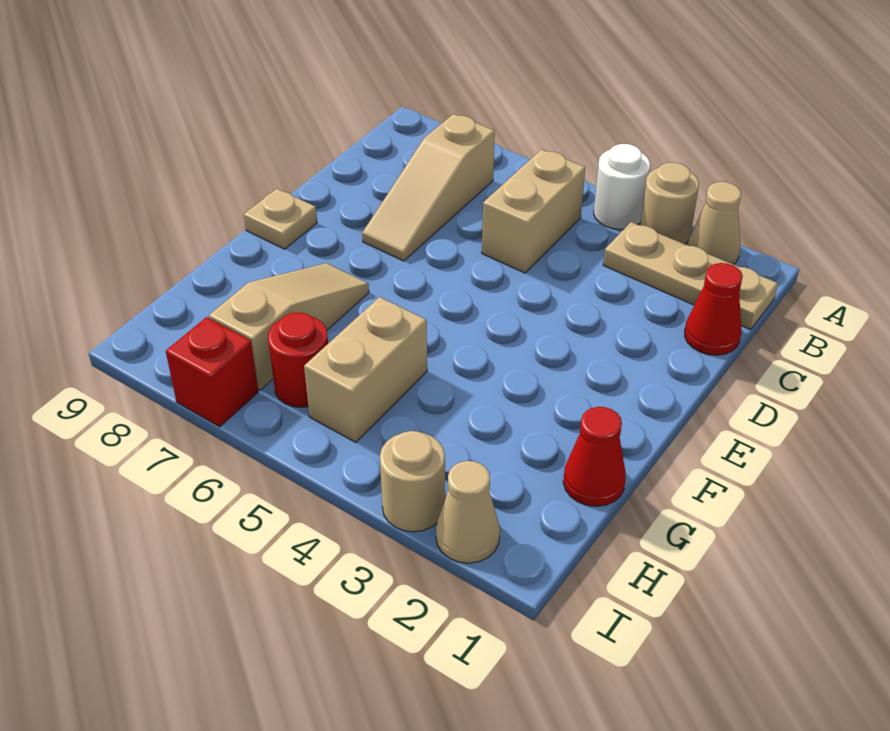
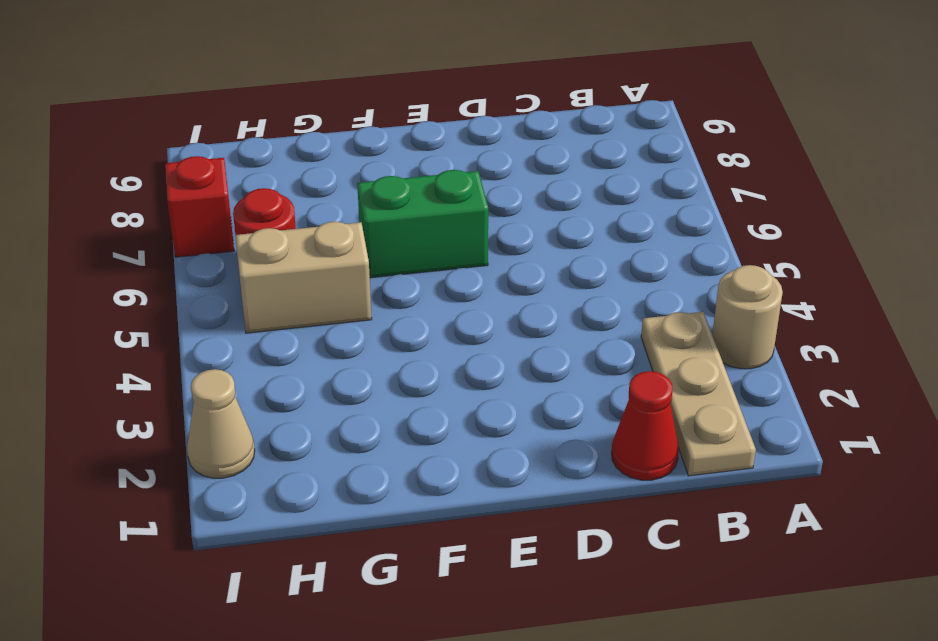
green brick E6:F6 level 1 -> none
none -> tan cone A2 level 1
none -> white round brick A4 level 1
none -> tan brick B5:C5 level 1

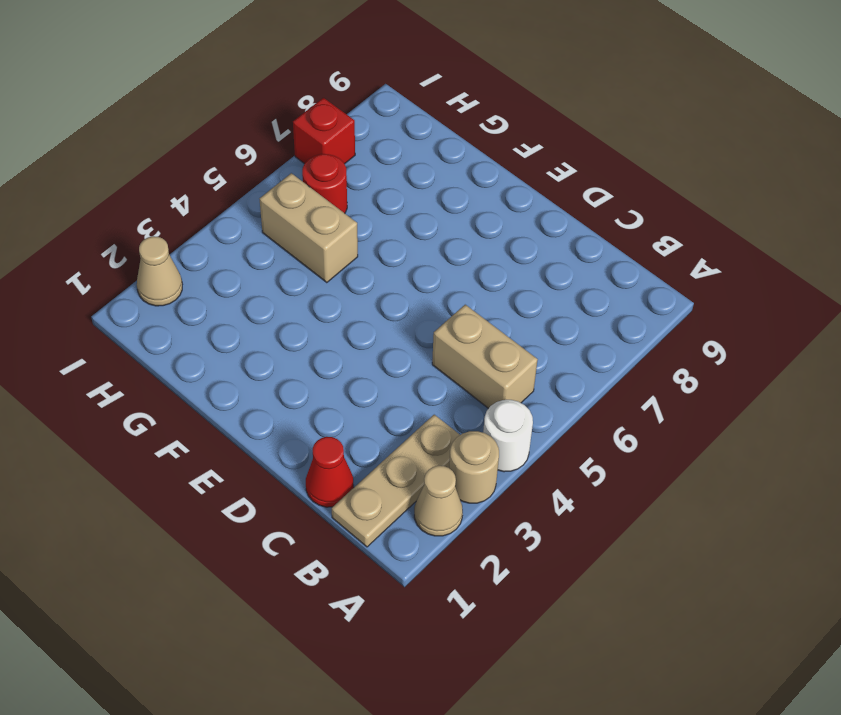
none -> tan slope B7:D7 level 1 top B
none -> tan plate E9 level 1
none -> tan slope F7:H7 level 1 top H

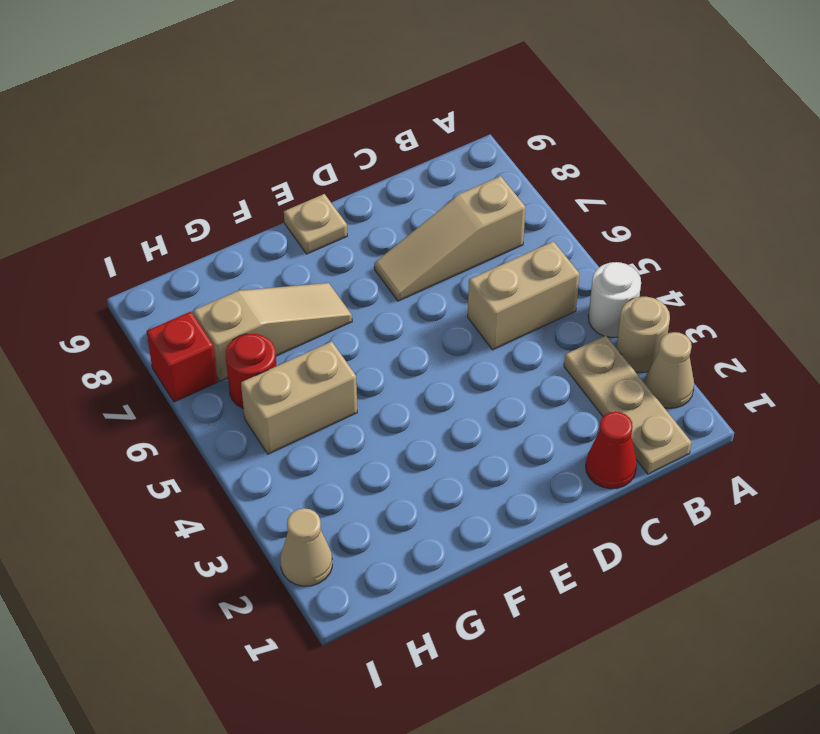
none -> red cone G1 level 1
none -> tan round brick I3 level 1

